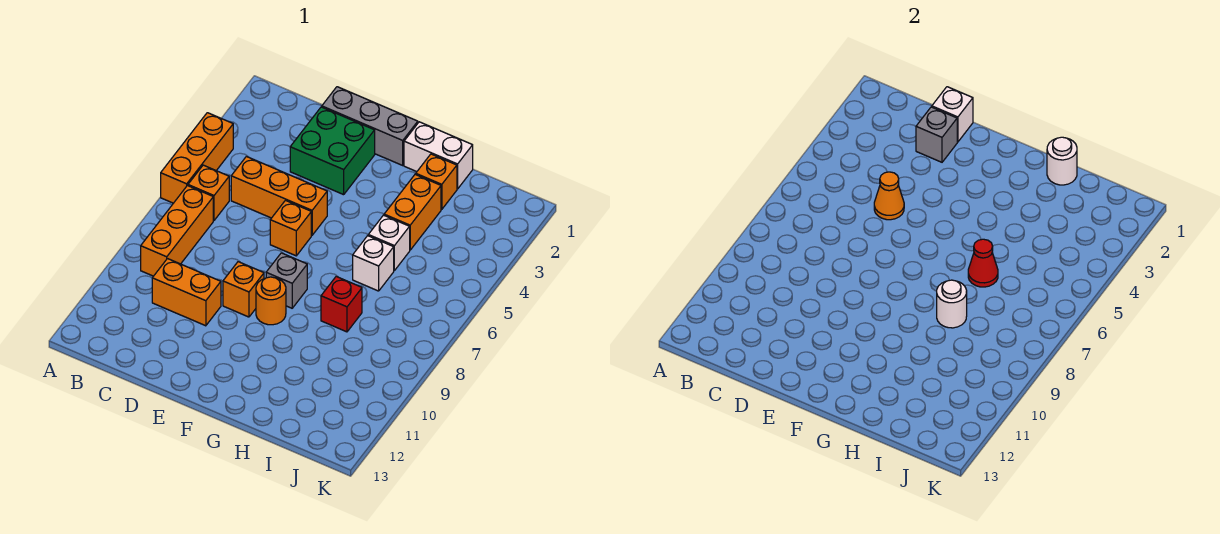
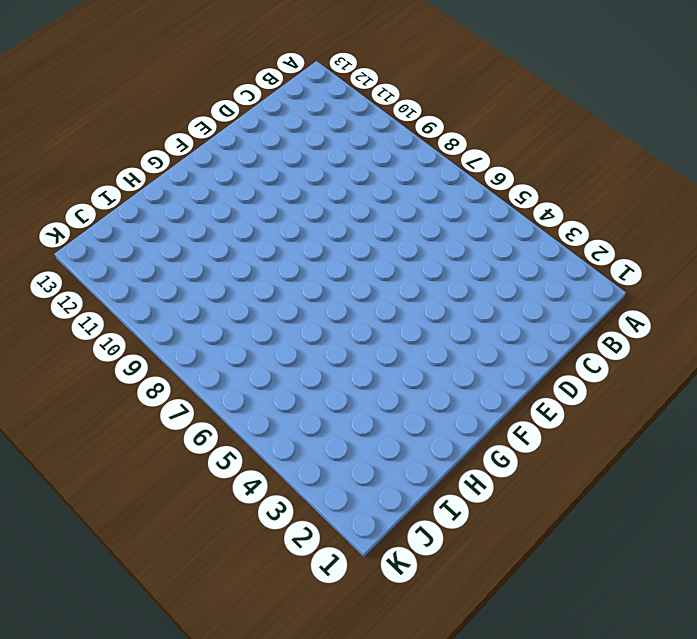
none -> orange brick A4:A6 level 1
none -> orange brick B6 level 1
none -> orange brick B7:B9 level 1

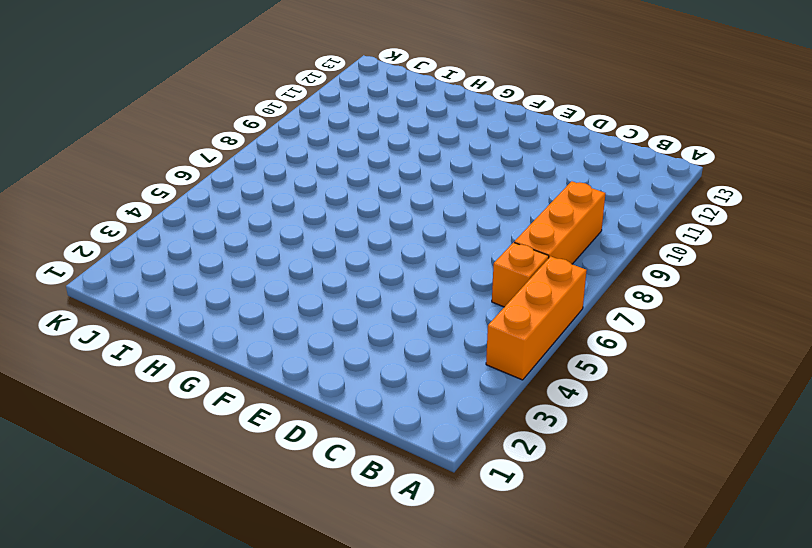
none -> orange brick C5:E5 level 1
none -> orange brick C10:D10 level 1
none -> grey brick D1:F1 level 1

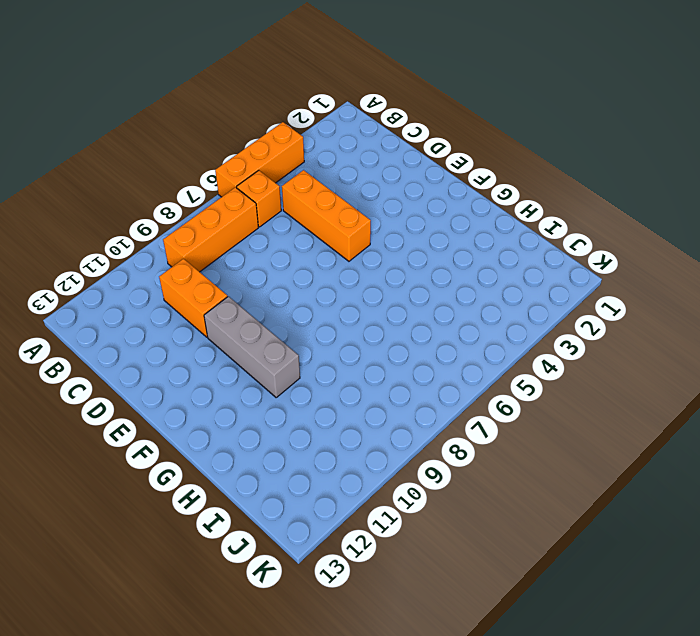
grey brick E10:G10 level 1 -> grey brick D1:F1 level 1
none -> green brick D2:E3 level 1
none -> orange brick E6 level 1
none -> orange brick E9 level 1

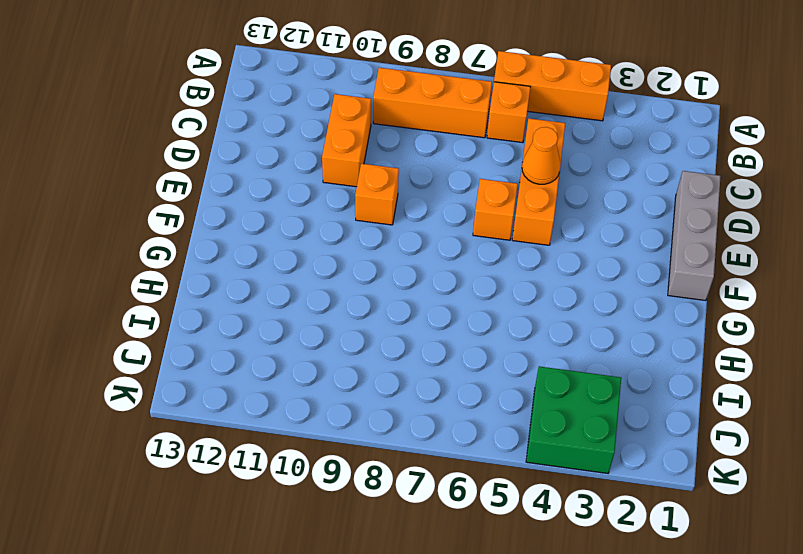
green brick J3:K4 level 1 -> green brick D2:E3 level 1
none -> grey brick F8 level 1
none -> orange round brick F9 level 1
none -> white brick G1:H1 level 1

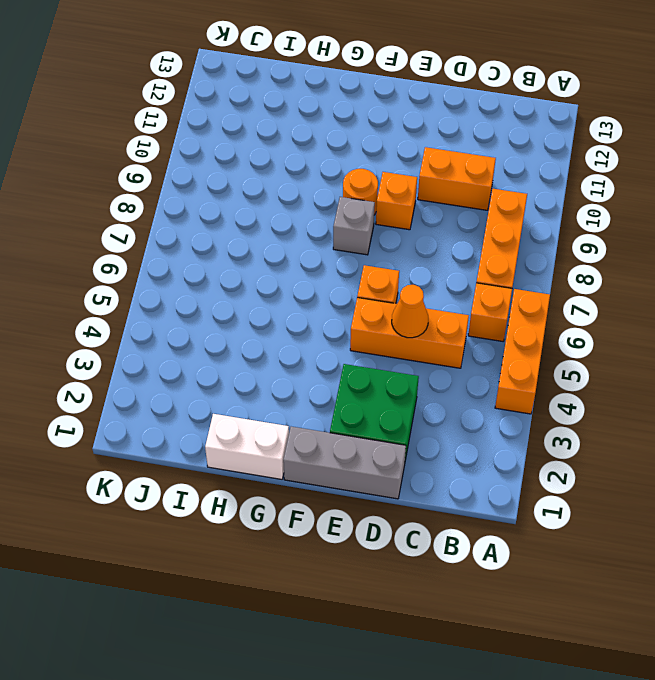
none -> orange brick H2 level 1
none -> orange brick H3:H4 level 1
none -> white brick H5 level 1

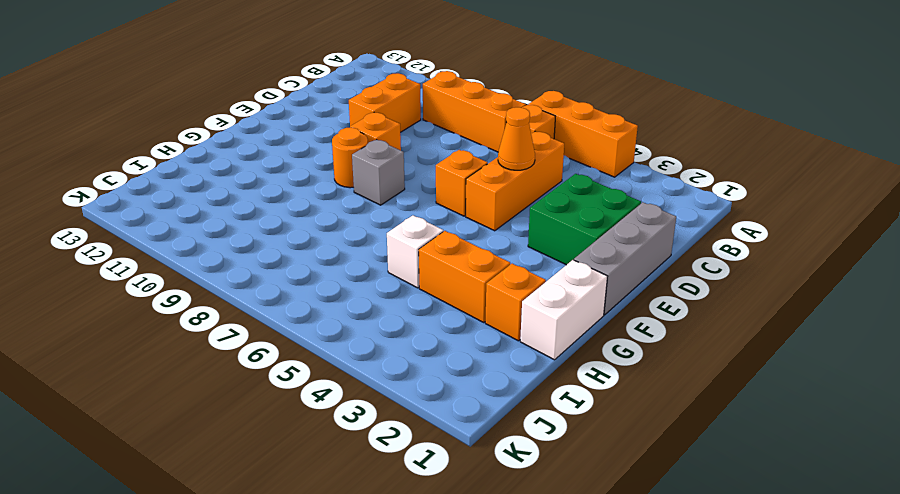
none -> white brick H6 level 1
none -> red brick H8 level 1
none -> white brick D1 level 2

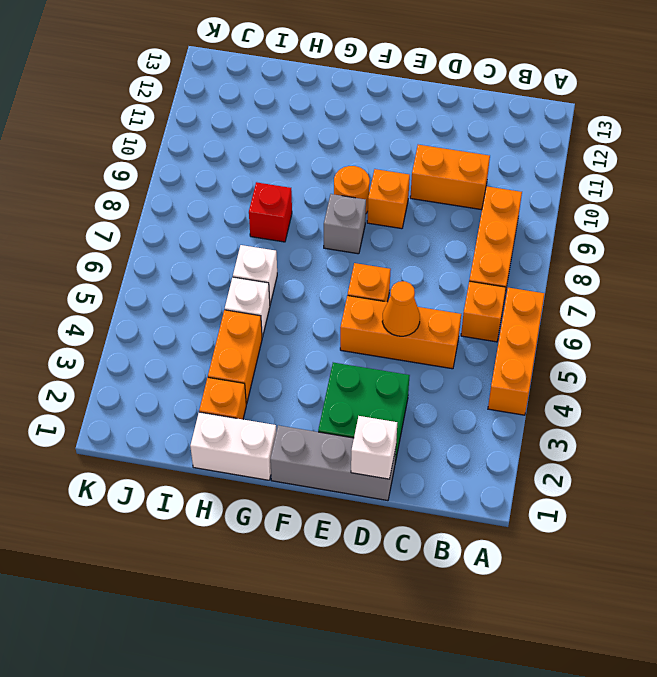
none -> grey brick D2 level 2
none -> white round brick H1 level 2
none -> red cone H6 level 2

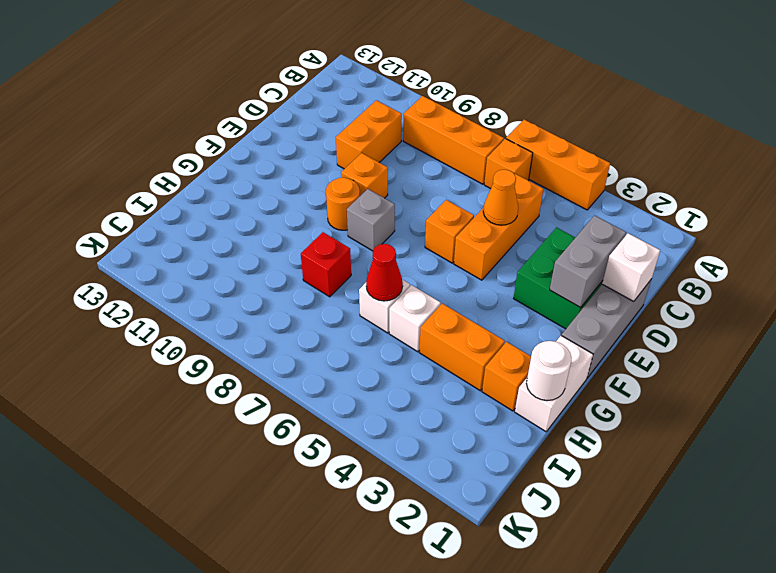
grey brick D2:E2 level 2 -> grey brick D2 level 2
none -> white round brick H8 level 2

